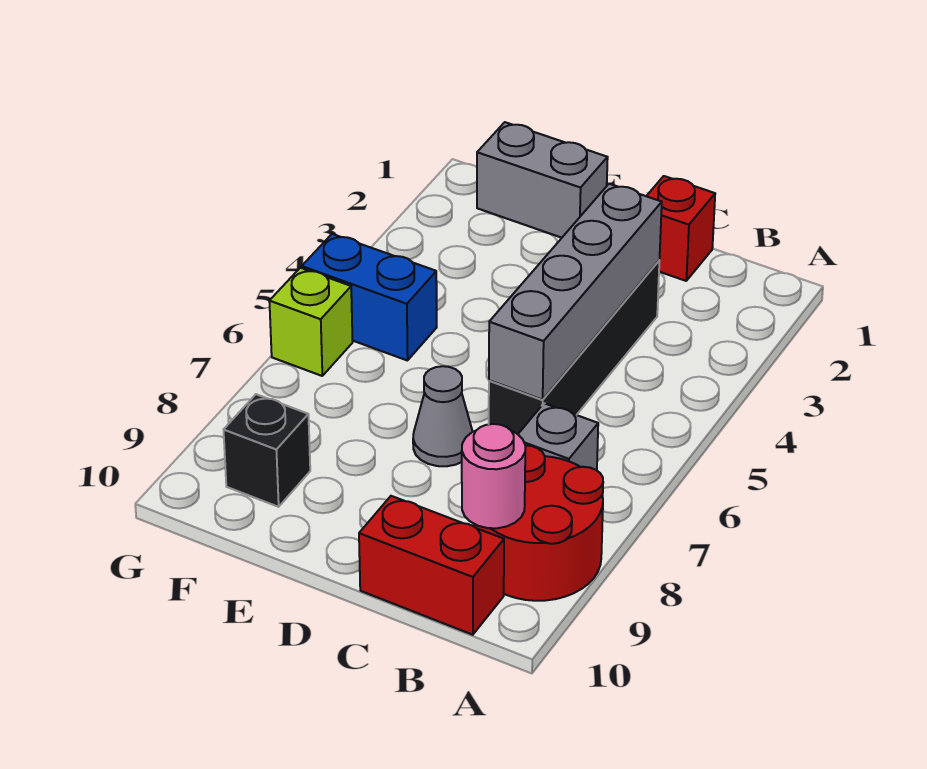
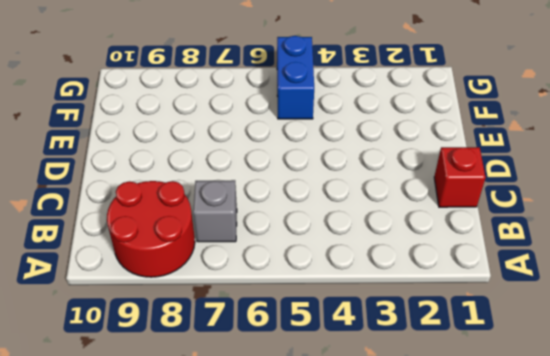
none -> red brick B10:C10 level 1
none -> black brick C3:C6 level 1
none -> grey cone D7 level 1

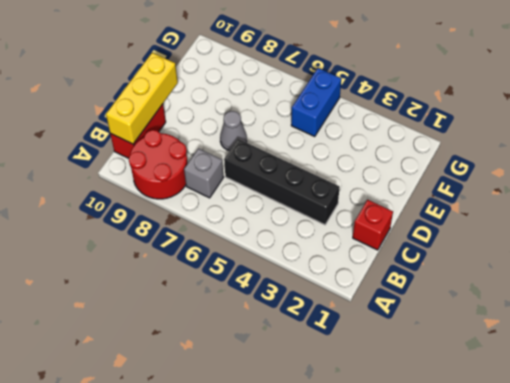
yellow brick B10:D10 level 2 -> none
none -> grey brick E1:F1 level 1
none -> black brick F9 level 1
none -> lime brick G6 level 1

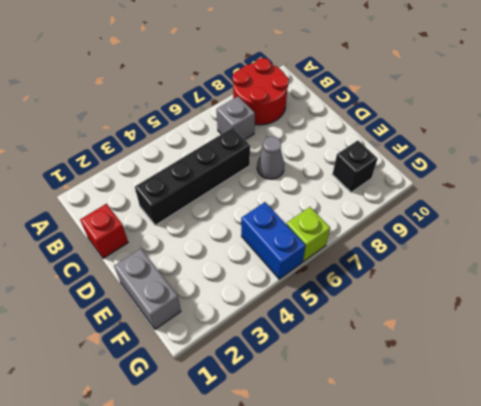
none -> red brick B10:C10 level 1
none -> pink round brick B9 level 2
none -> grey brick C3:C6 level 2

